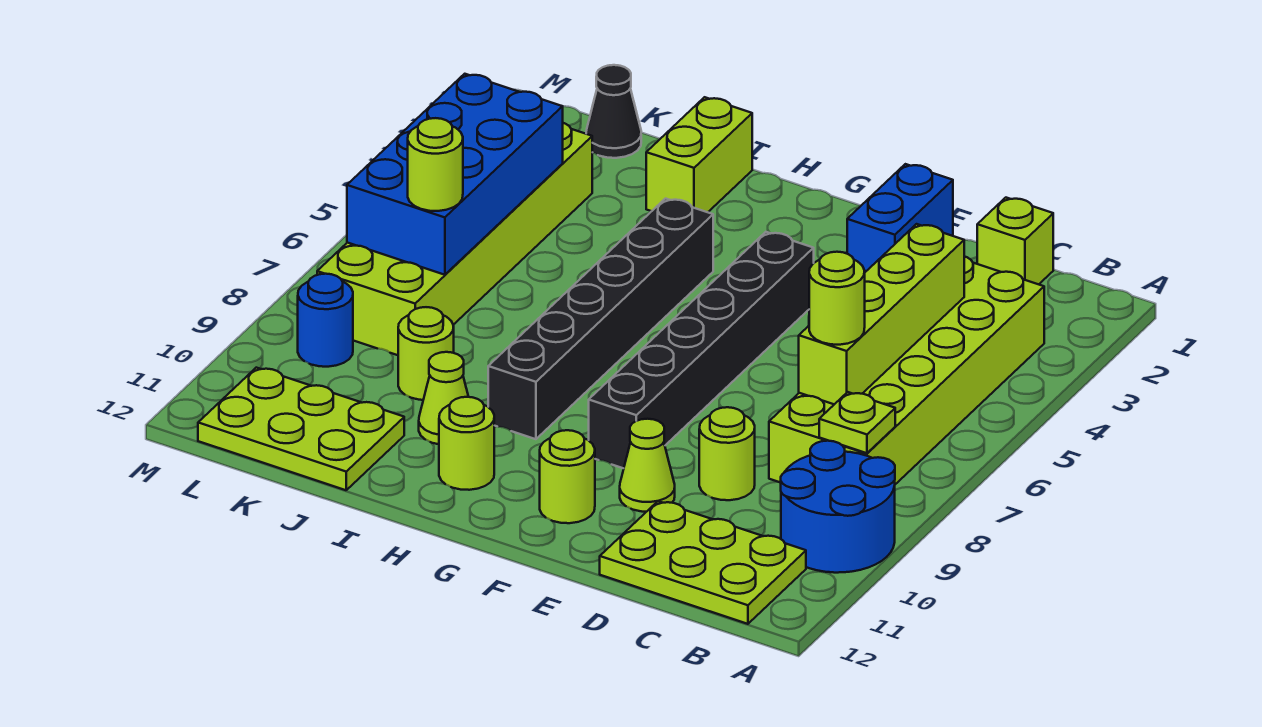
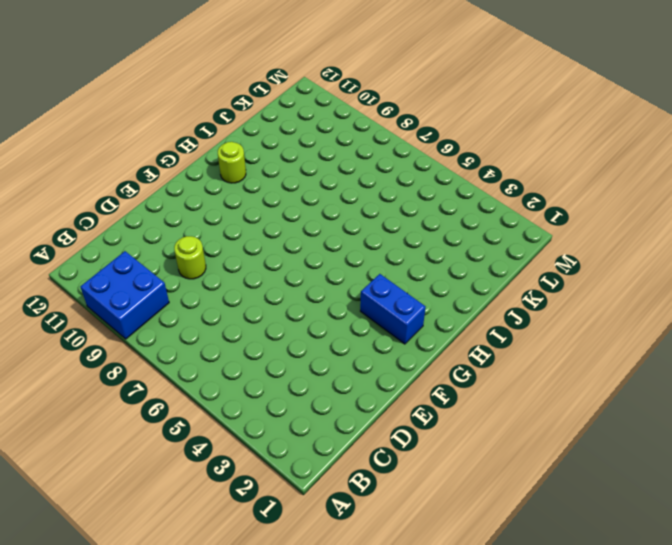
blue brick A9:B10 level 1 -> blue round brick A9:B10 level 1
blue brick G2:G3 level 1 -> blue brick E1:E2 level 1
none -> lime brick B3:C8 level 1
none -> lime plate B11:D12 level 1
none -> lime brick C1 level 1

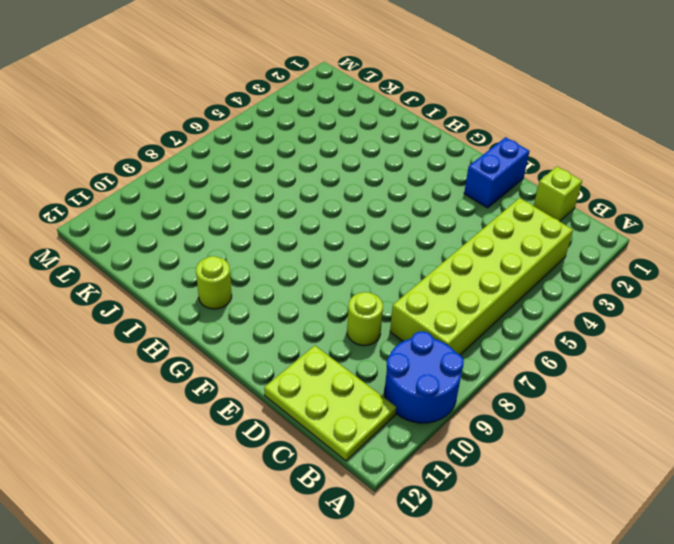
none -> lime cone E10 level 1
none -> black brick F4:F9 level 1
none -> lime round brick F11 level 1

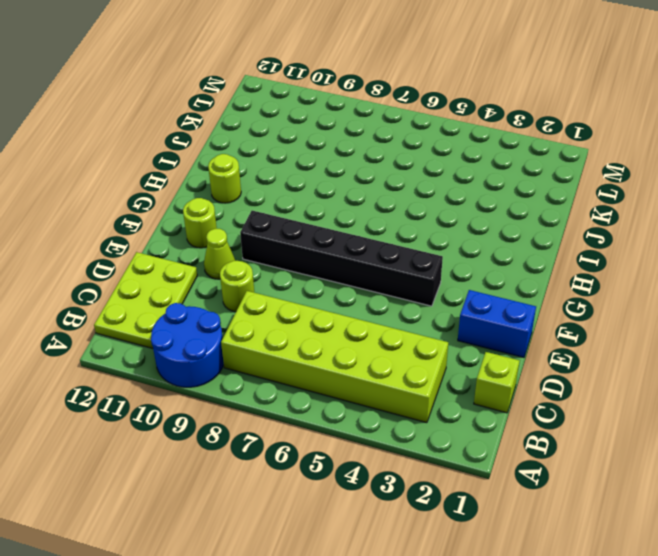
none -> black brick H4:H9 level 1
none -> lime brick I1:I2 level 1
none -> lime cone I10 level 1

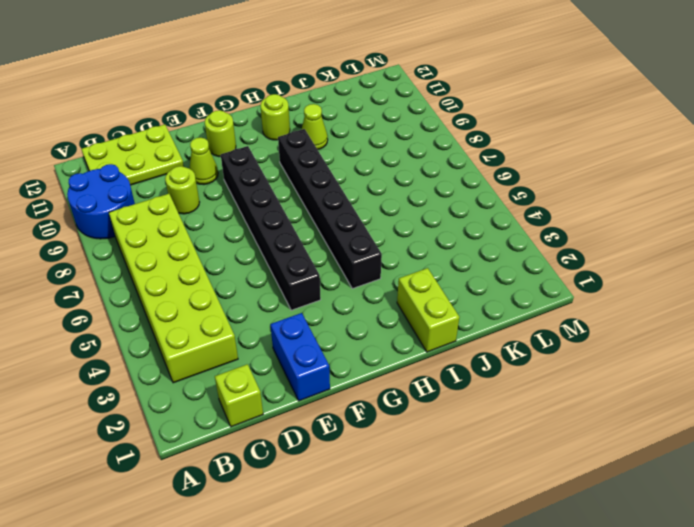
none -> lime round brick J9 level 1
none -> lime plate J11:L12 level 1
none -> black cone K1 level 1

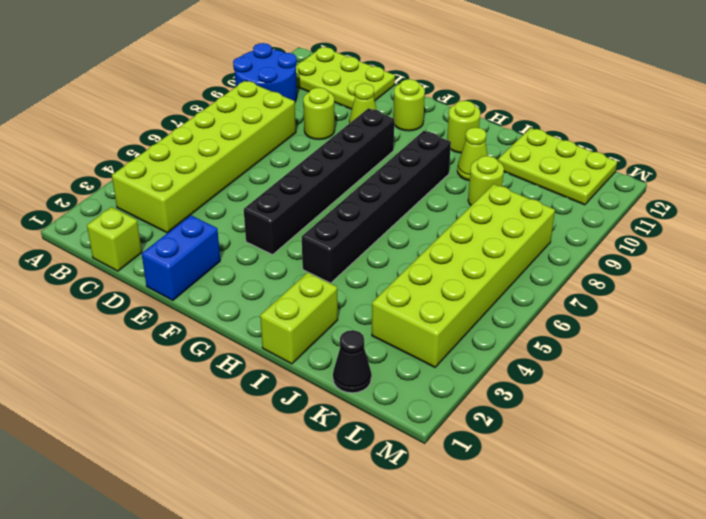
none -> blue round brick L9 level 1
none -> lime plate B8 level 2
none -> lime brick C4:C7 level 2

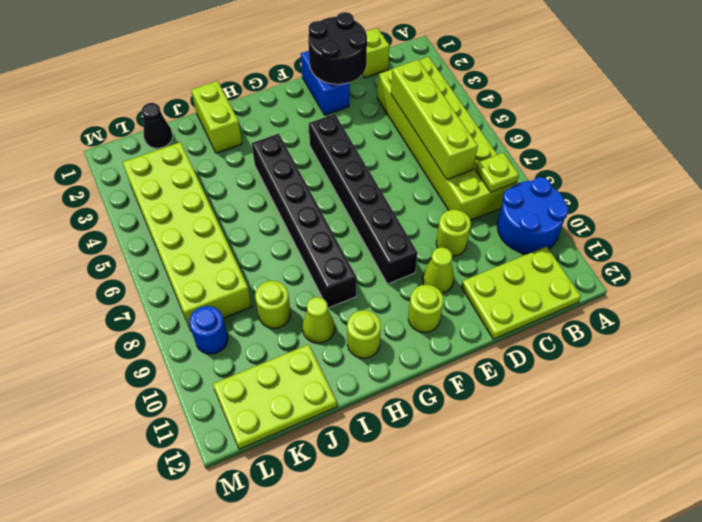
black round brick D1:E2 level 2 -> none
none -> blue brick K4:L7 level 2
none -> lime round brick C7 level 3
none -> lime round brick K7 level 3

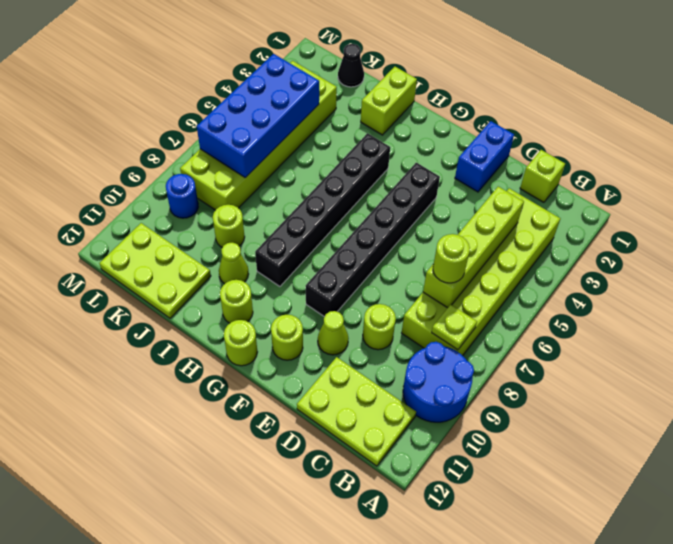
lime round brick G12 level 1 -> lime round brick K7 level 3

